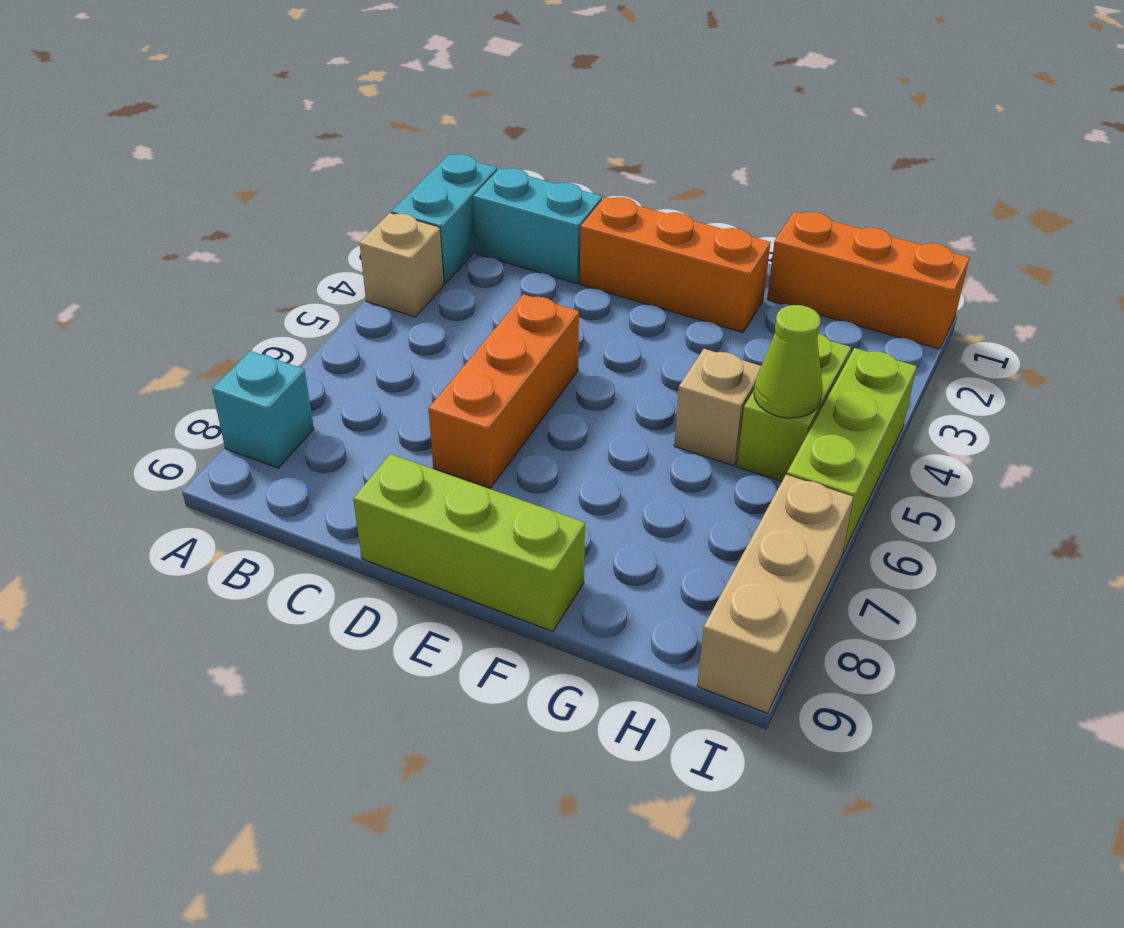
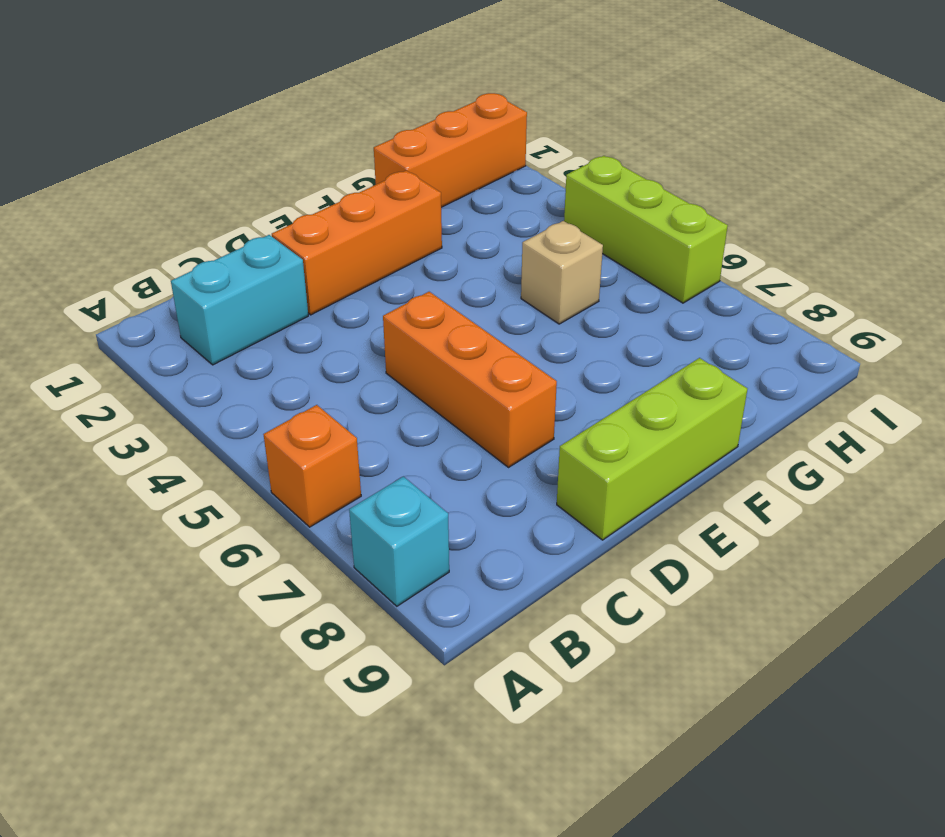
orange brick A6 level 1 -> none
none -> cyan brick A2:A3 level 1
none -> tan brick A4 level 1
none -> lime brick H4:H5 level 1

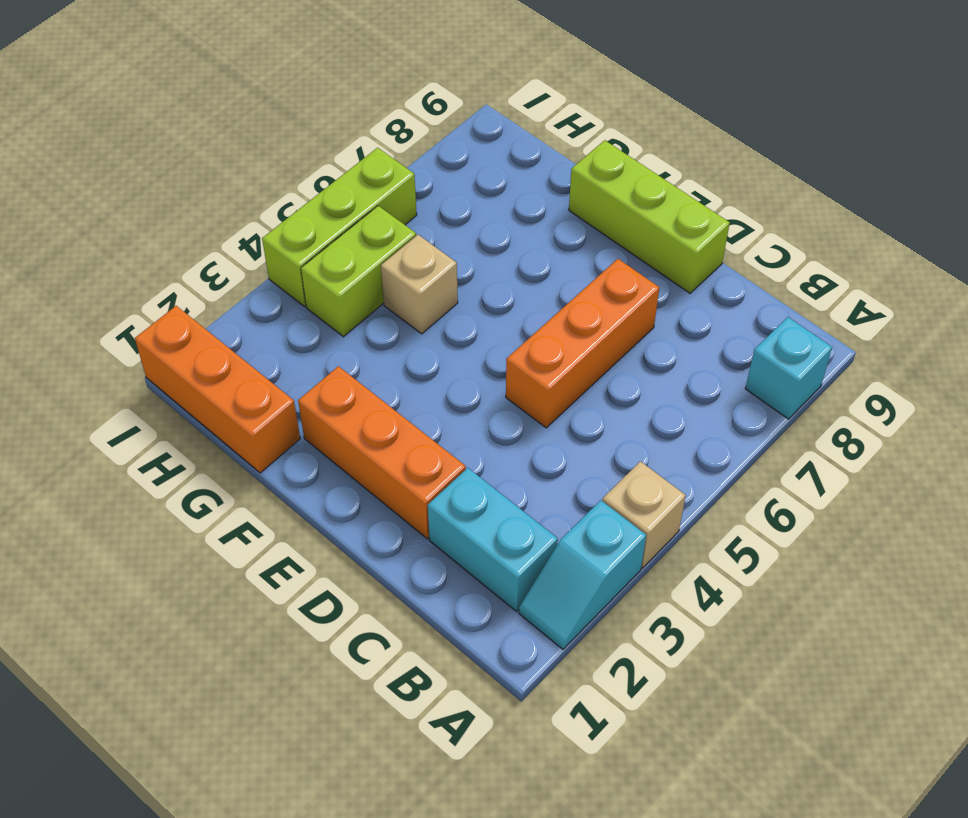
cyan slope A2:A3 level 1 top 3 -> cyan brick A2:A3 level 1
none -> tan brick I7:I9 level 1
none -> lime cone H5 level 2

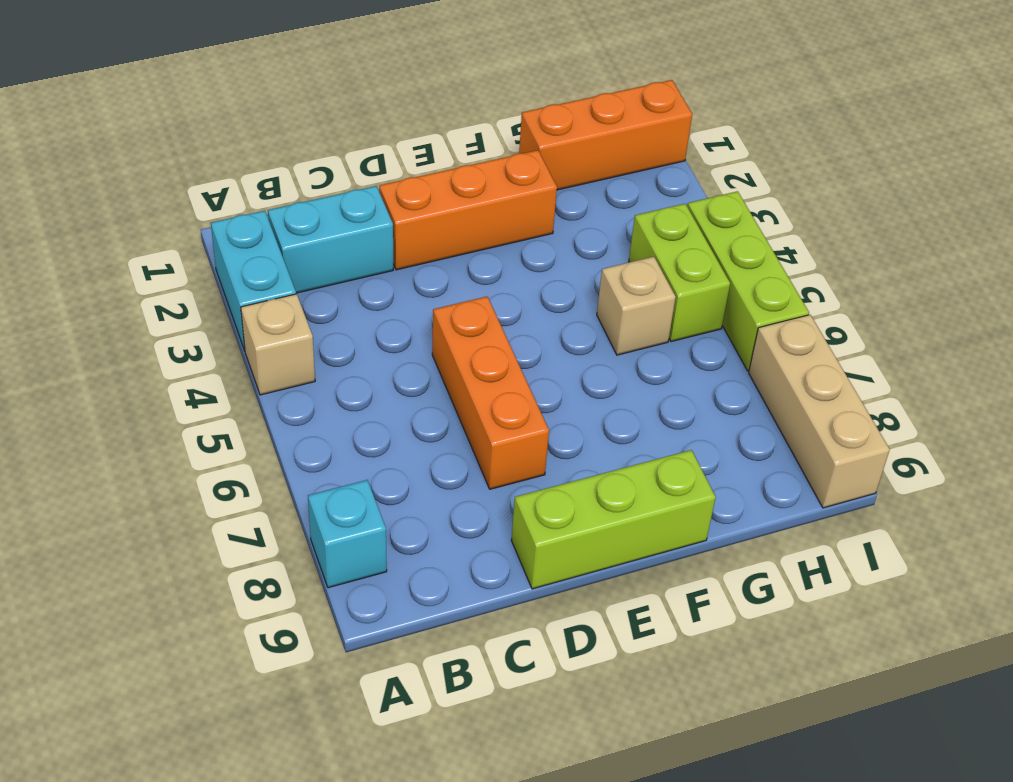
none -> lime cone H5 level 2

